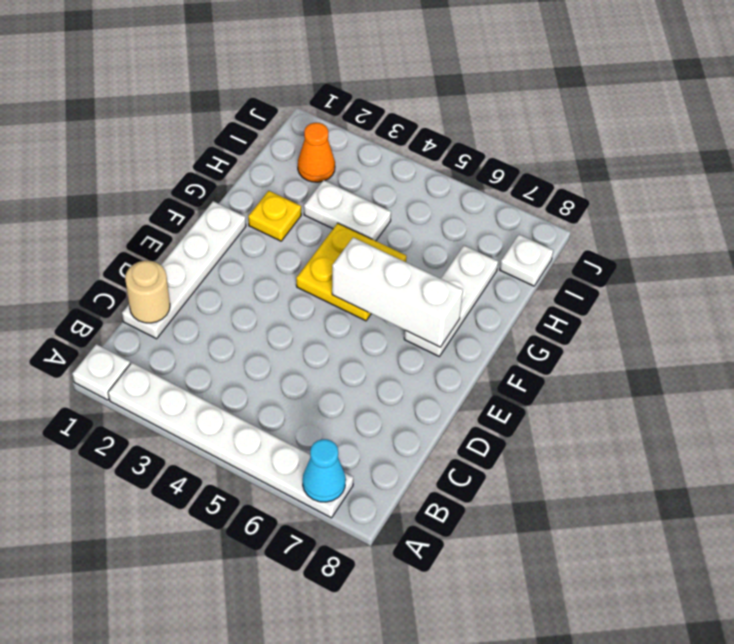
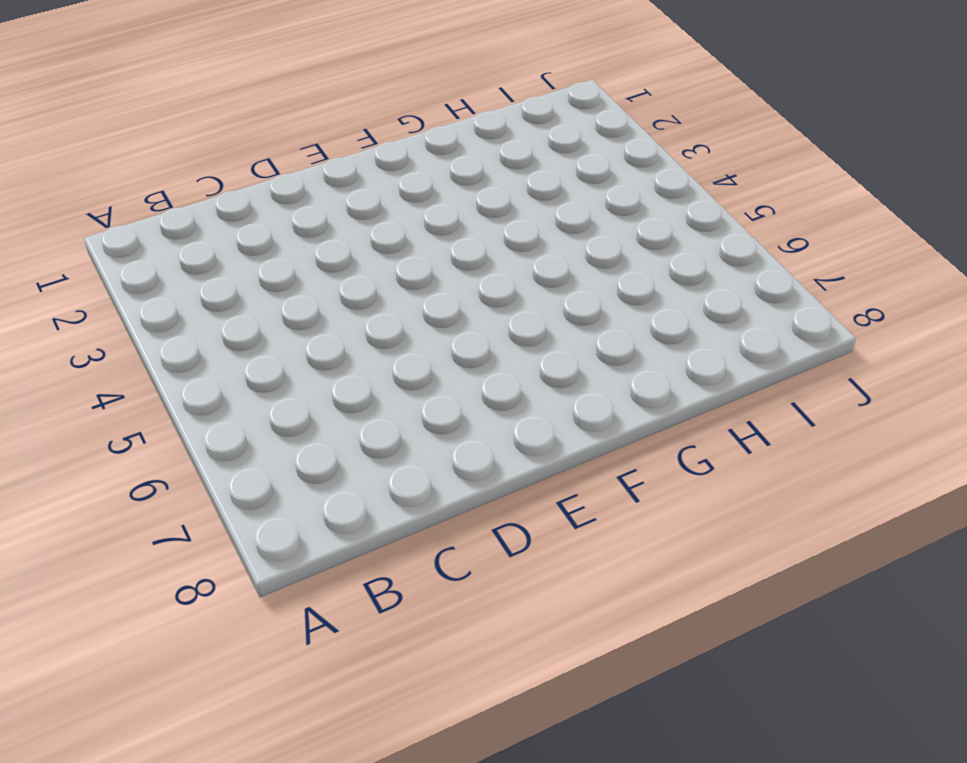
none -> white plate A1 level 1
none -> white plate A2:A7 level 1
none -> white plate C1:F1 level 1

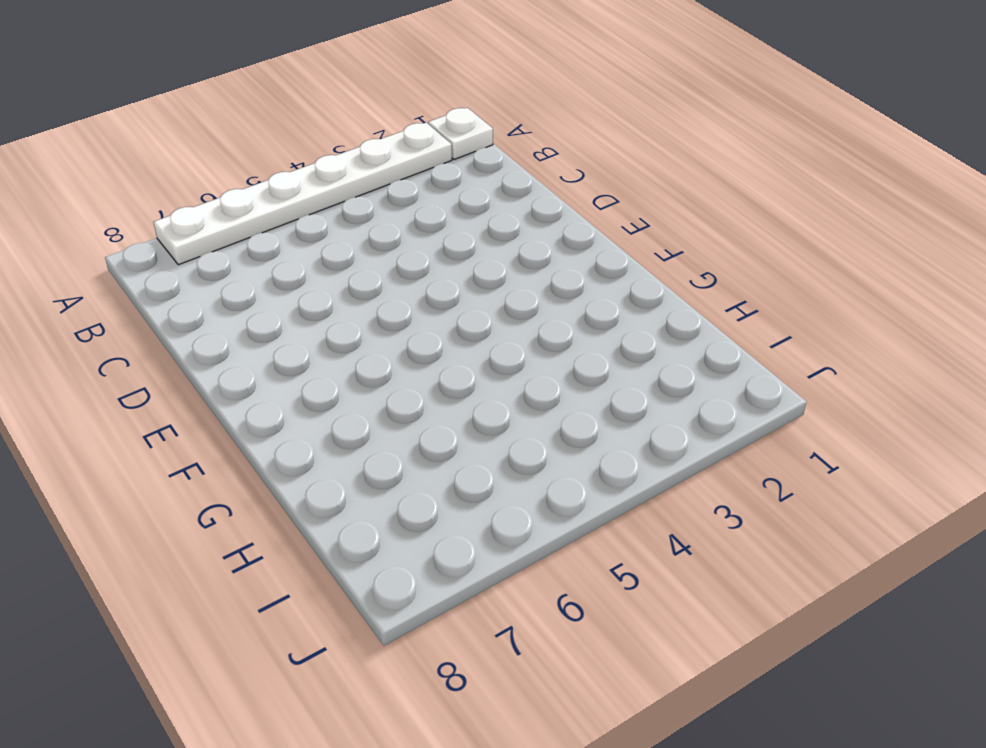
none -> white plate C1:F1 level 1
none -> yellow plate F4:G5 level 1
none -> white plate F7:H7 level 1

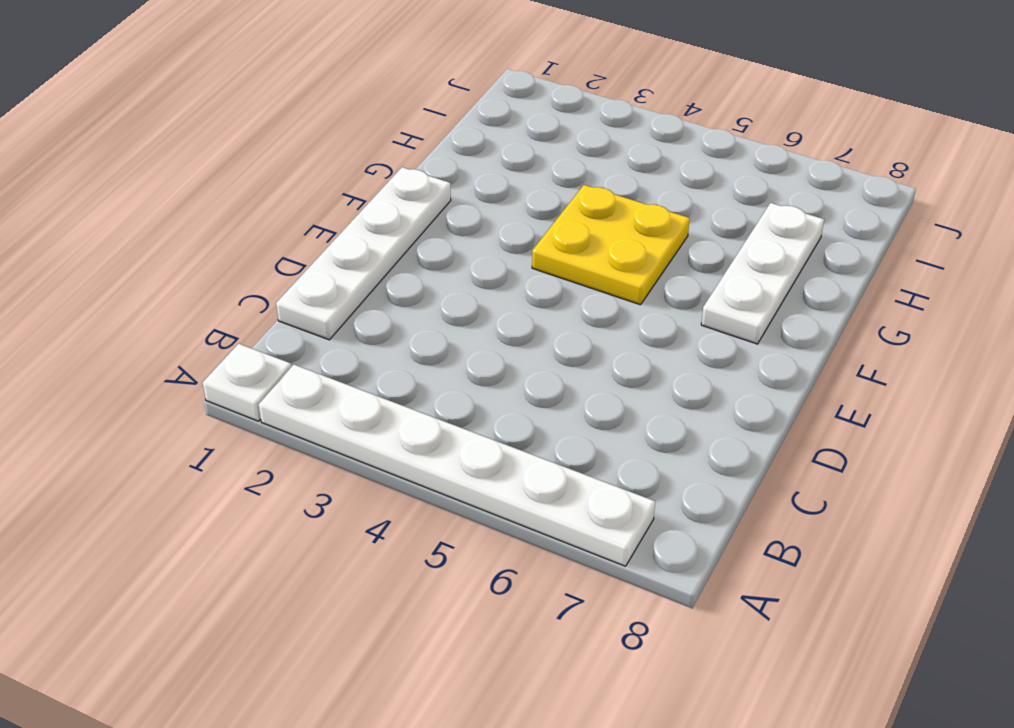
none -> yellow plate G2 level 1
none -> white plate H3:H4 level 1
none -> orange cone I2 level 1

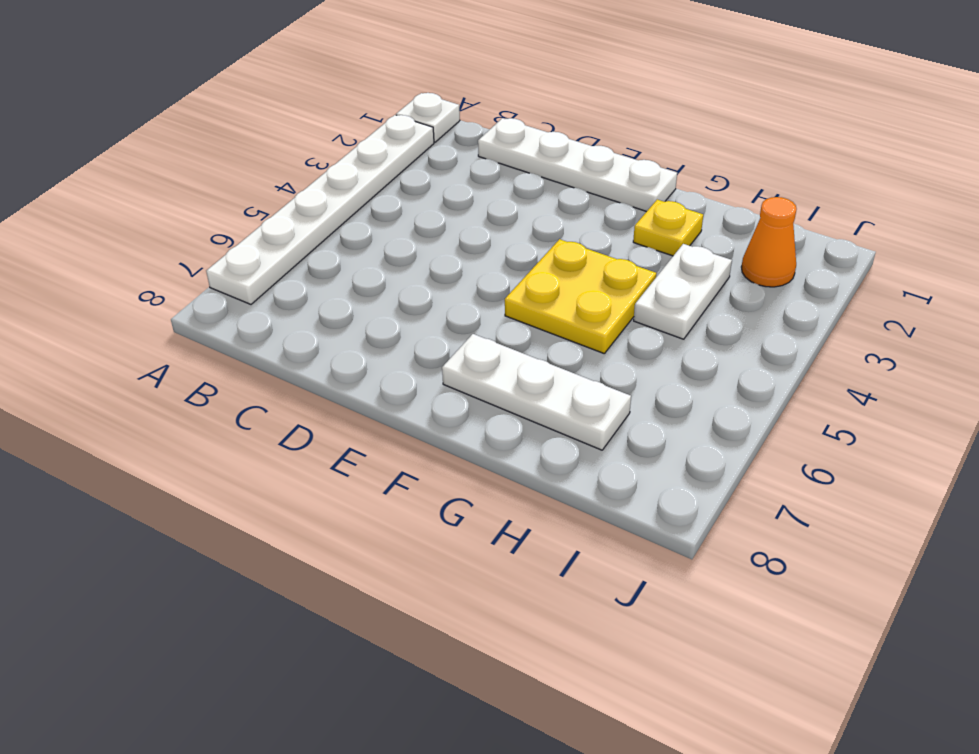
none -> white plate I8 level 1
none -> cyan cone A7 level 2
none -> tan round brick C1 level 2

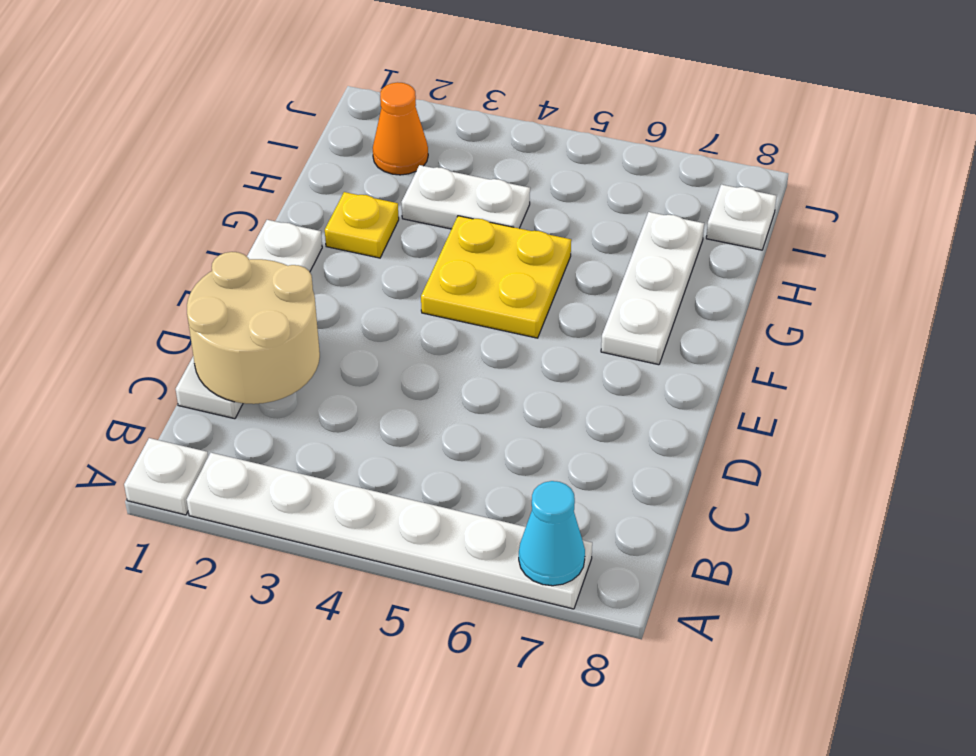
tan round brick C1:D2 level 2 -> tan round brick C1 level 2
none -> white brick F5:F7 level 2

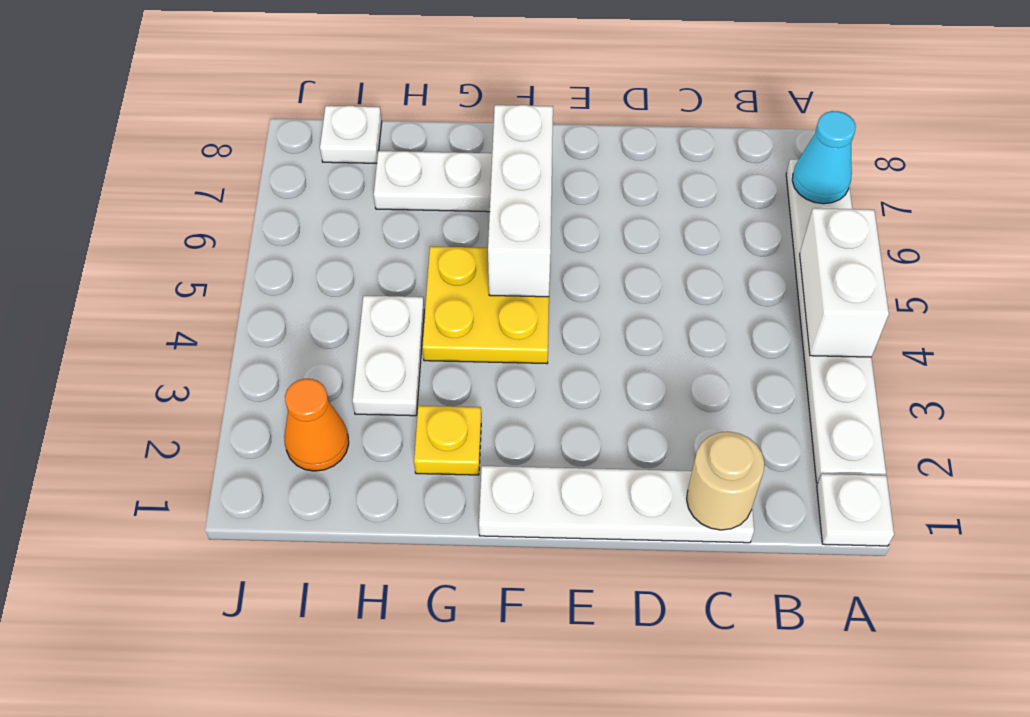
white brick A4:A5 level 2 -> none

